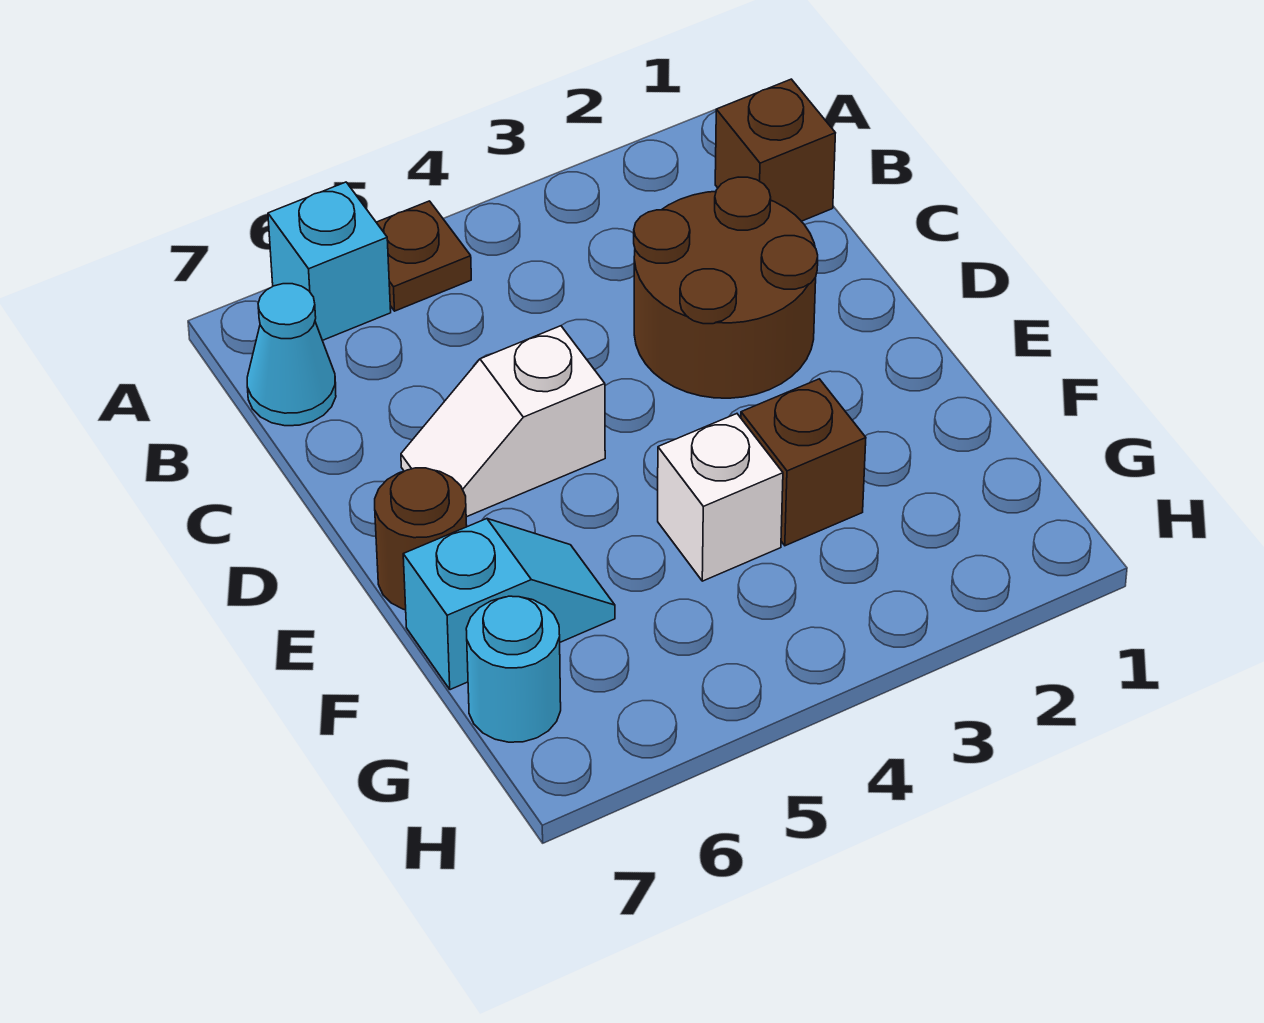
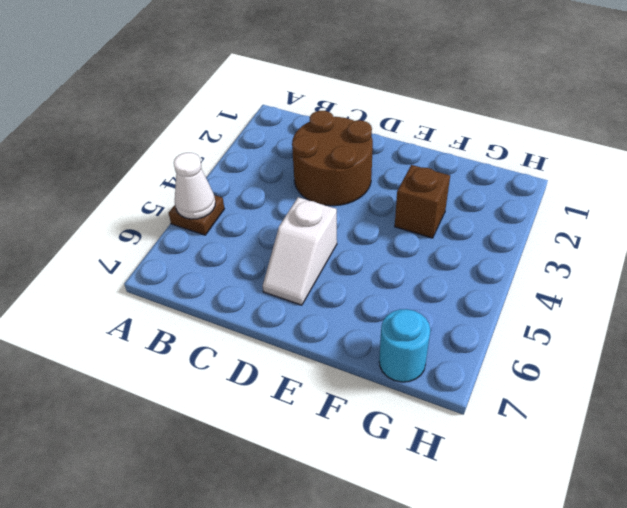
white cone A5 level 2 -> none
none -> cyan brick A6 level 1
none -> brown brick B1 level 1

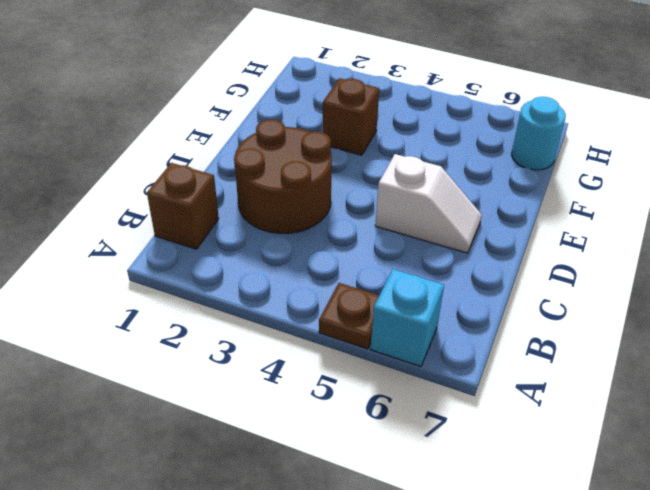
none -> cyan cone B7 level 1
none -> brown round brick E7 level 1

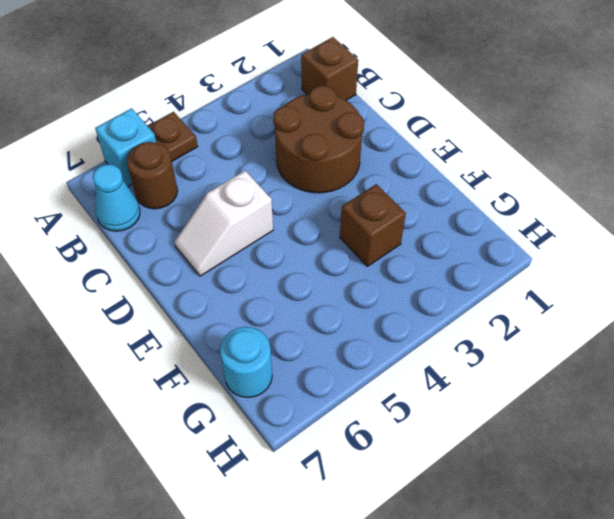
brown round brick B6 level 1 -> brown round brick E7 level 1
none -> white brick F4 level 1
none -> cyan slope F6:F7 level 1 top 7

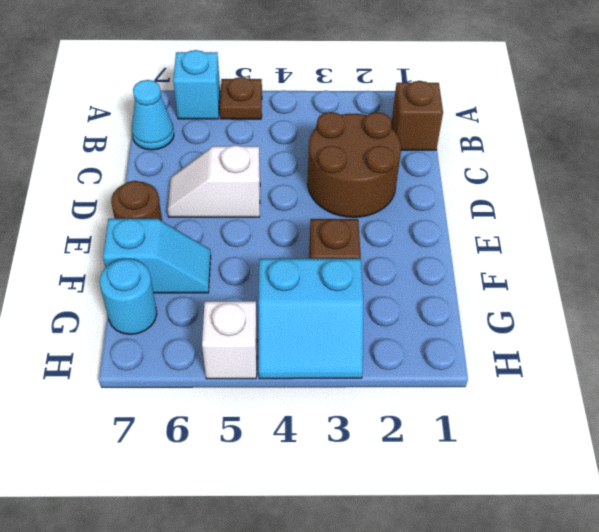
cyan slope G3:H4 level 1 top G -> none
white brick H5 level 1 -> white brick F4 level 1

